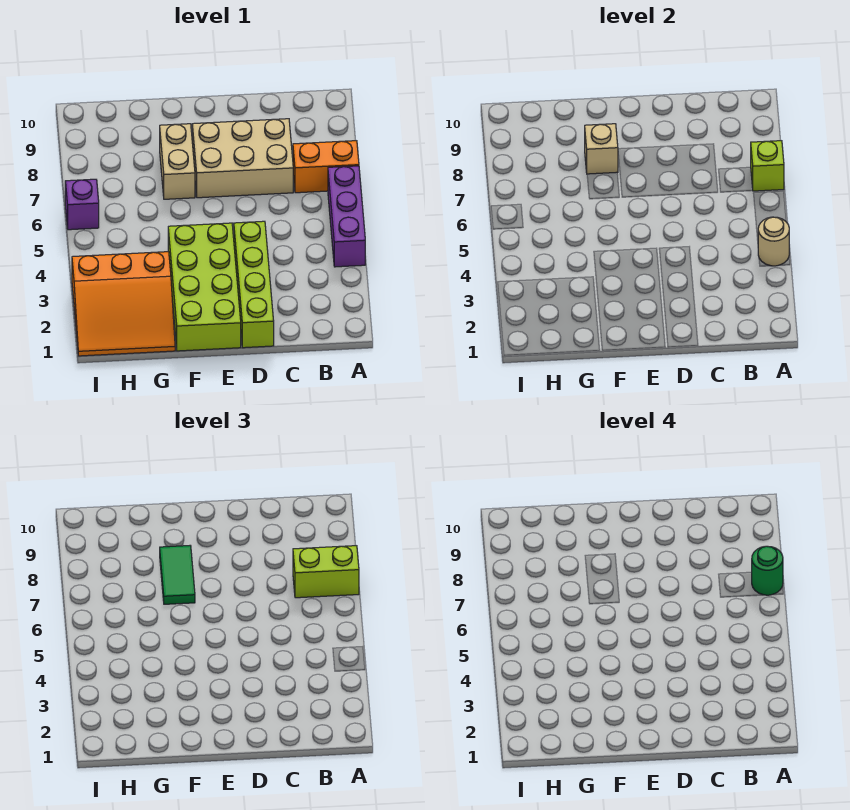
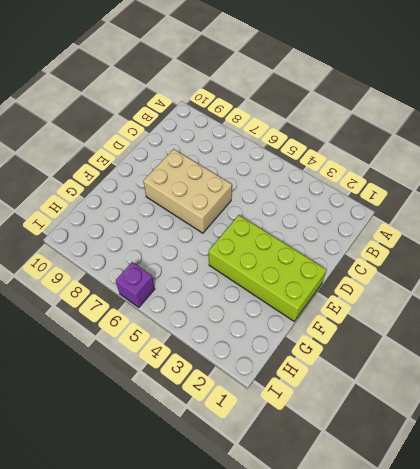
tan brick D6:E8 level 1 -> tan brick C7:E8 level 1
none -> purple brick A4:A6 level 1
none -> orange brick A7:B7 level 1
none -> lime brick D1:D4 level 1

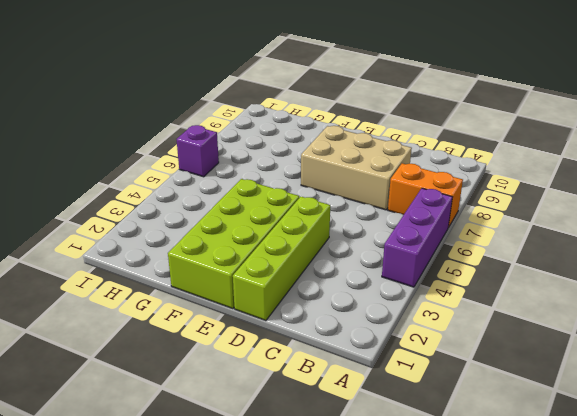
none -> tan brick F7:F8 level 1
none -> orange slope G1:I3 level 1 top 3
none -> tan round brick A4 level 2

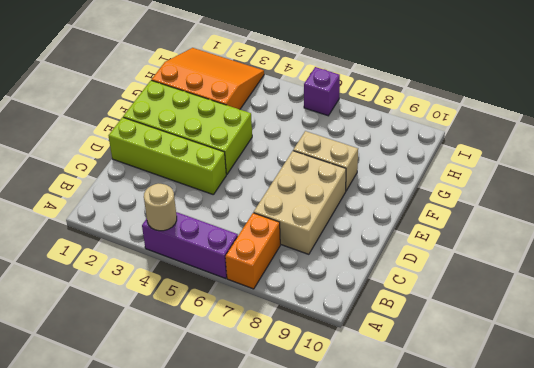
orange slope G1:I3 level 1 top G -> orange slope G1:I3 level 1 top 3
none -> lime brick A7 level 2
none -> tan brick F8 level 2
none -> lime brick A7:B7 level 3

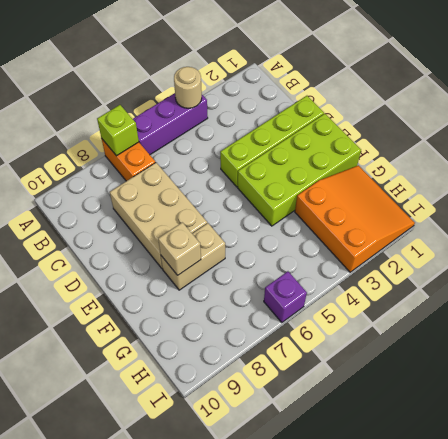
none -> lime brick A7:B7 level 3
none -> green tile F7:F8 level 3
none -> green round brick A7 level 4

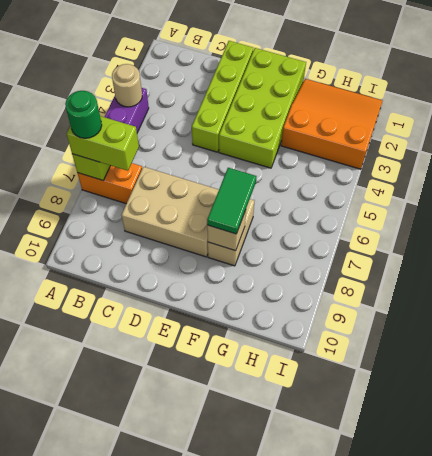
none -> purple brick I6 level 1

